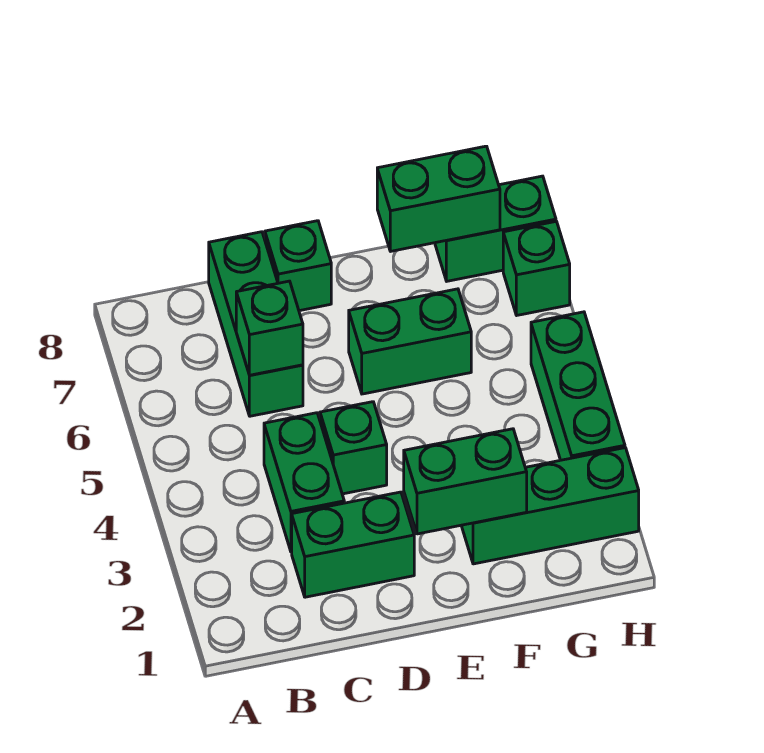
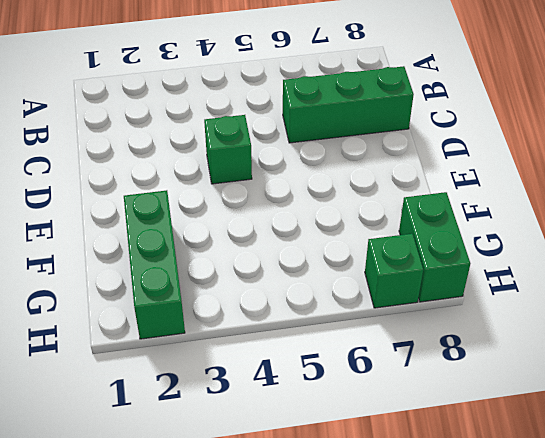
none -> green brick C2:D2 level 1
none -> green brick C3:C4 level 1
none -> green brick D8 level 1

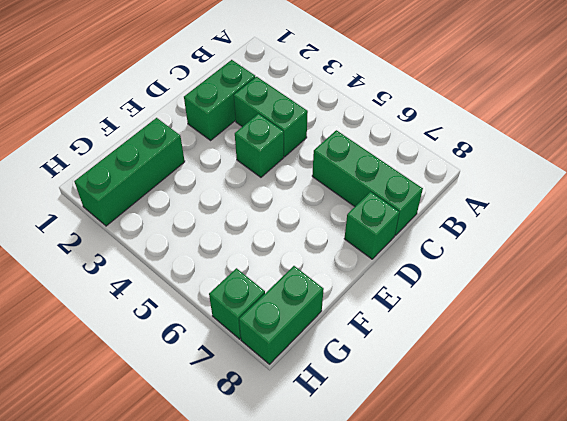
none -> green brick E6:F6 level 1
none -> green brick H3:H5 level 1
none -> green brick C6 level 2

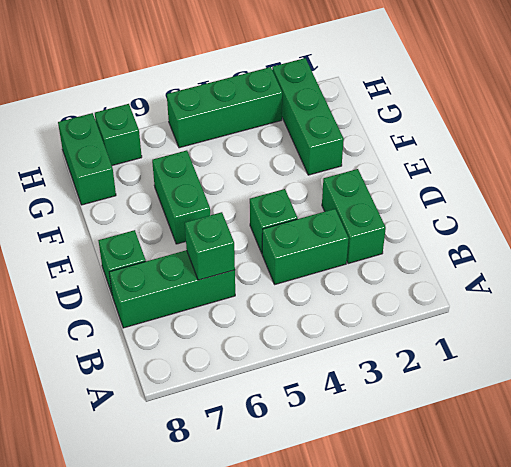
none -> green brick E2:F2 level 2
none -> green brick F8:G8 level 2

